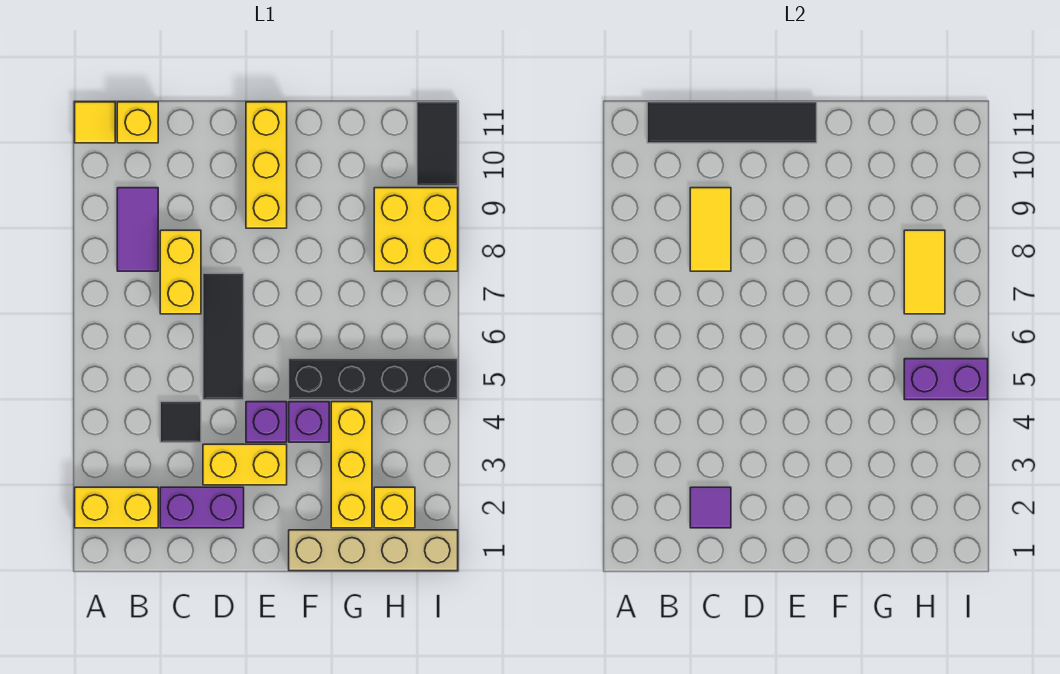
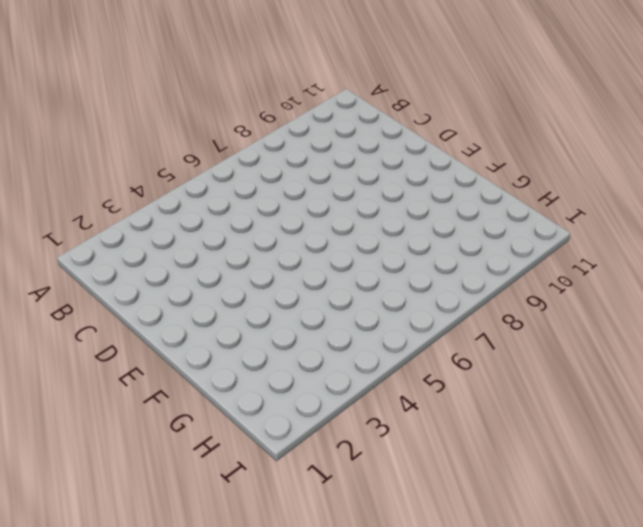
none -> yellow brick A2:B2 level 1
none -> yellow tile A11 level 1
none -> purple tile B8:B9 level 1

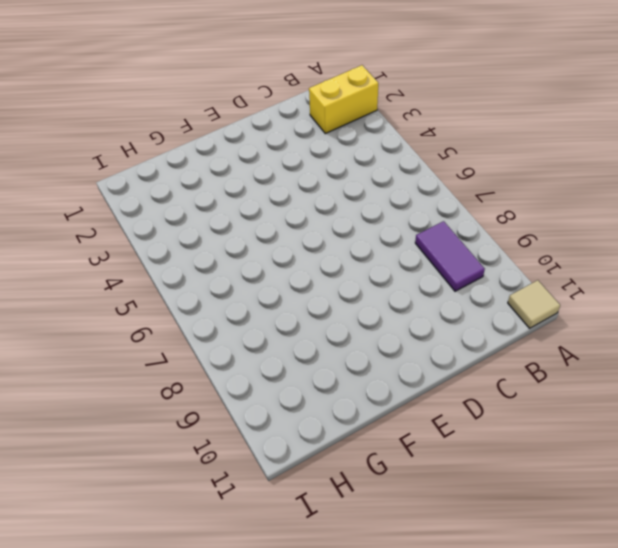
tan tile A11 level 1 -> yellow tile A11 level 1
none -> yellow brick B11 level 1
none -> purple brick C2:D2 level 1
none -> black tile C4 level 1

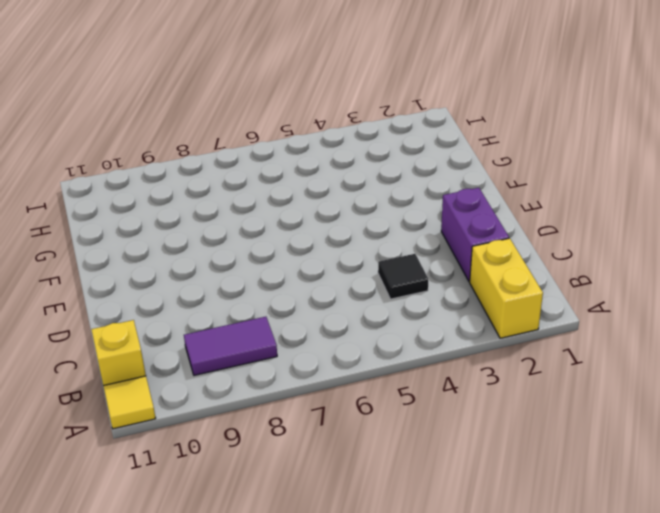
none -> yellow brick C7:C8 level 1
none -> yellow brick D3:E3 level 1
none -> black tile D5:D7 level 1

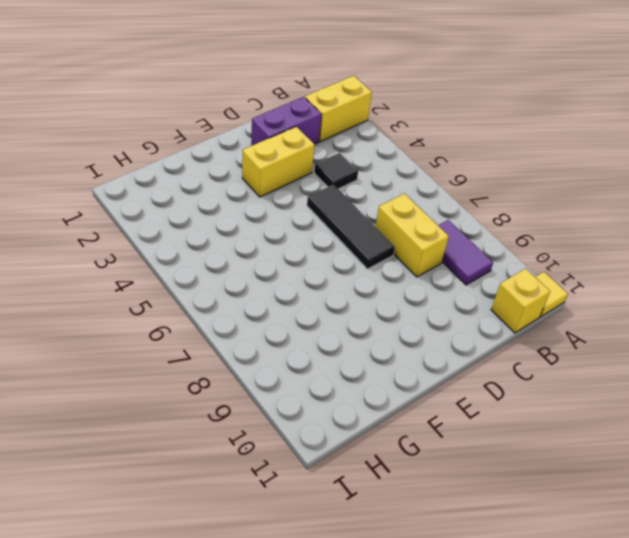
none -> purple brick E4 level 1
none -> yellow brick E9:E11 level 1
none -> tan brick F1:I1 level 1

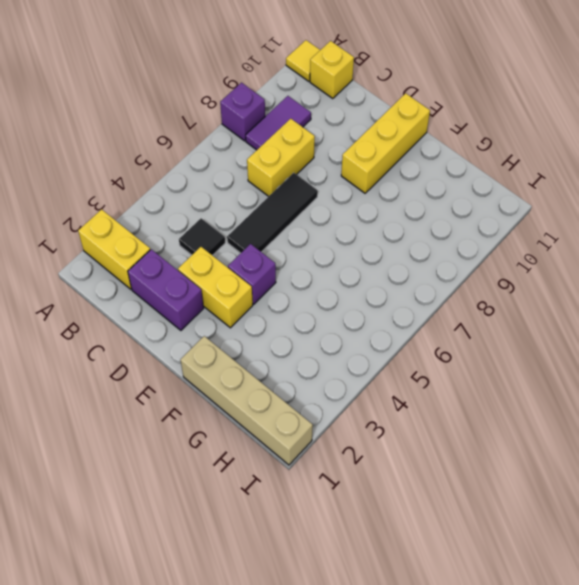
purple brick A8 level 1 -> purple brick F4 level 1
none -> black brick F5:I5 level 1
none -> yellow brick G2:G4 level 1
none -> yellow brick H2 level 1

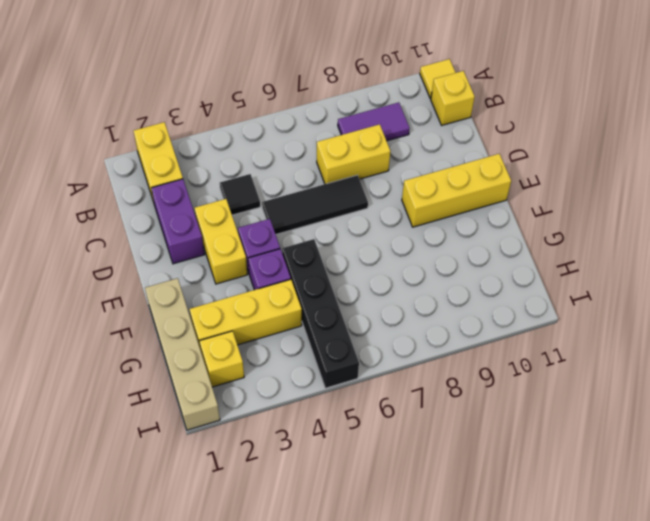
none -> yellow brick H8:I9 level 1
none -> black tile I10:I11 level 1
none -> black tile B11:E11 level 2

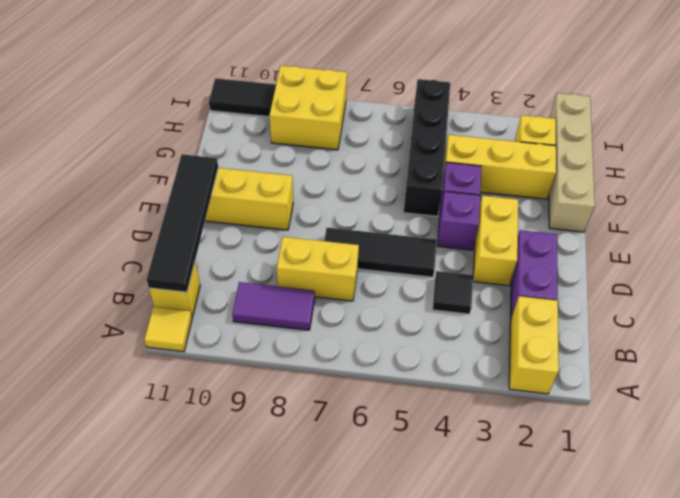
none -> purple tile C2 level 2
none -> yellow tile C8:C9 level 2
none -> purple brick H5:I5 level 2

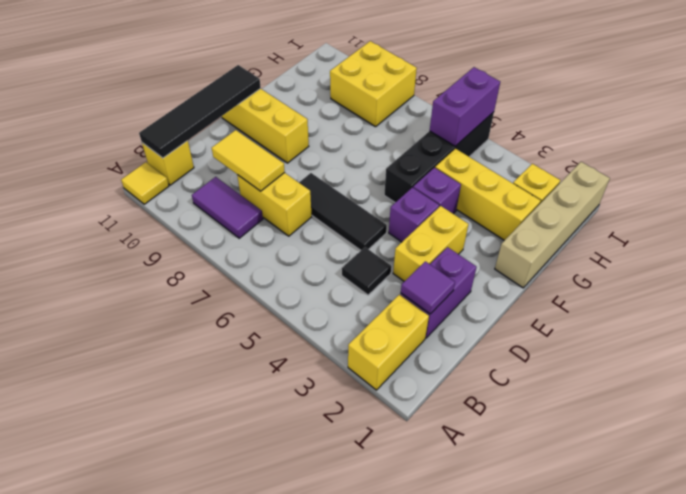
none -> black tile I10:I11 level 1
none -> yellow tile H7:H8 level 2

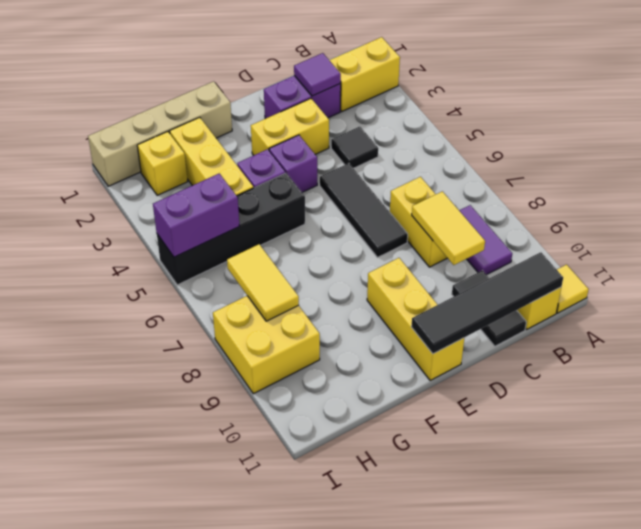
black tile C10:C11 level 1 -> black tile I10:I11 level 1

